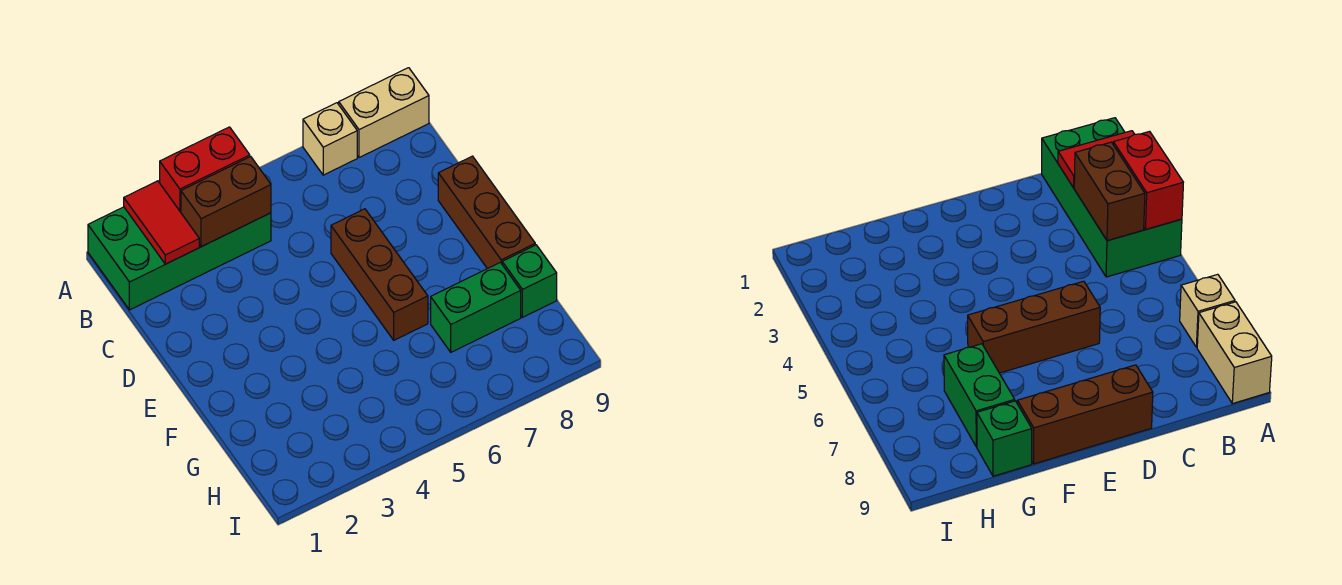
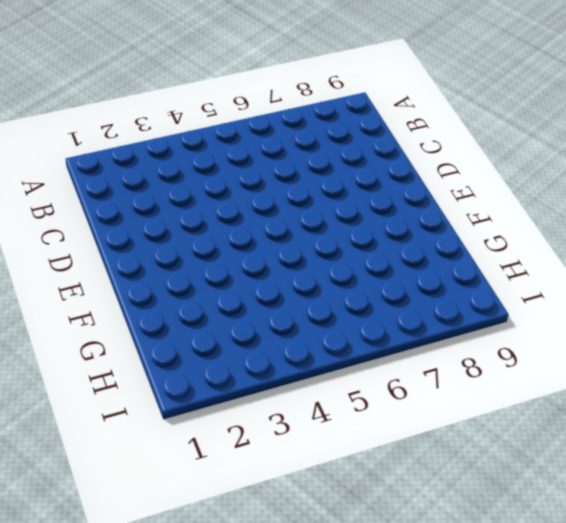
none -> green brick A1:B4 level 1
none -> tan brick A7 level 1

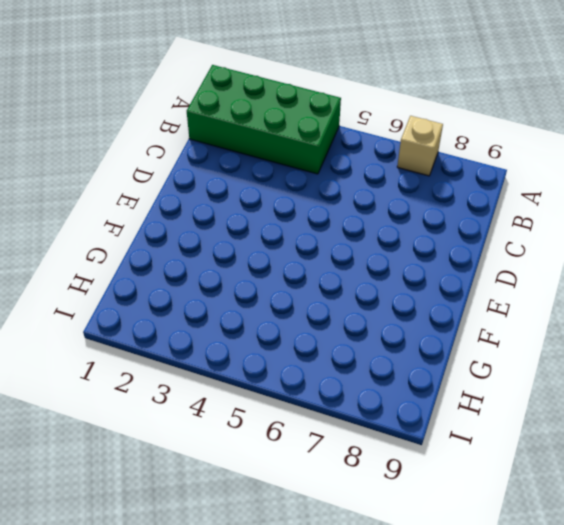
none -> tan brick A8:A9 level 1
none -> brown brick D6:F6 level 1

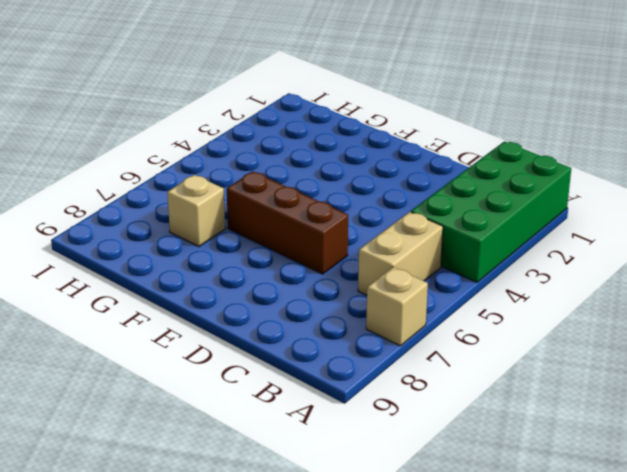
tan brick B5:B6 level 1 -> tan brick A8:A9 level 1
tan brick G7 level 1 -> green brick G7:G8 level 1
none -> brown brick D9:F9 level 1
none -> green brick G9 level 1

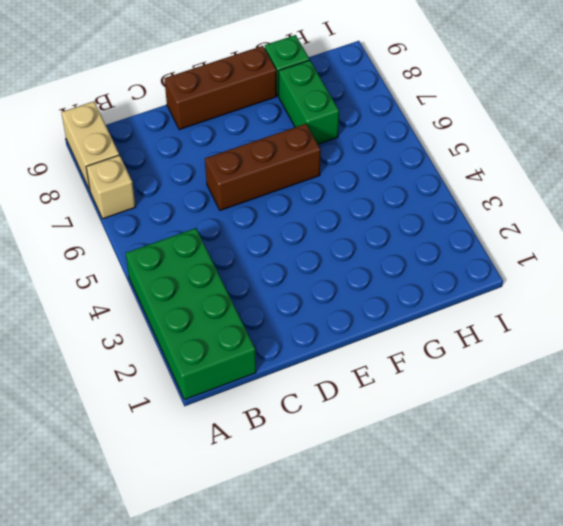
none -> red tile A2:B2 level 2
none -> red brick A3:A4 level 2

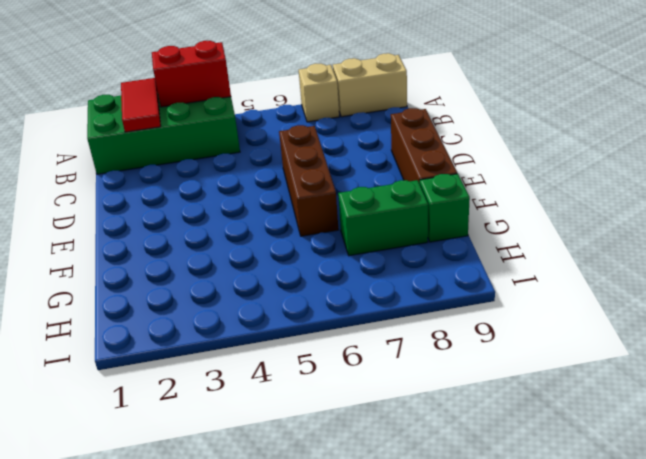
none -> brown brick B3:B4 level 2

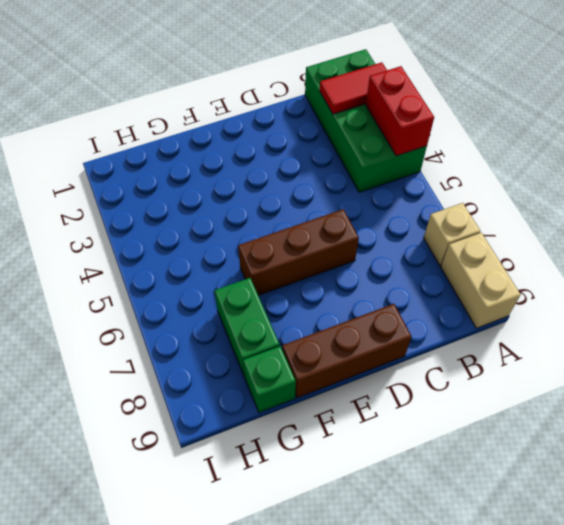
none -> brown brick B3:B4 level 2

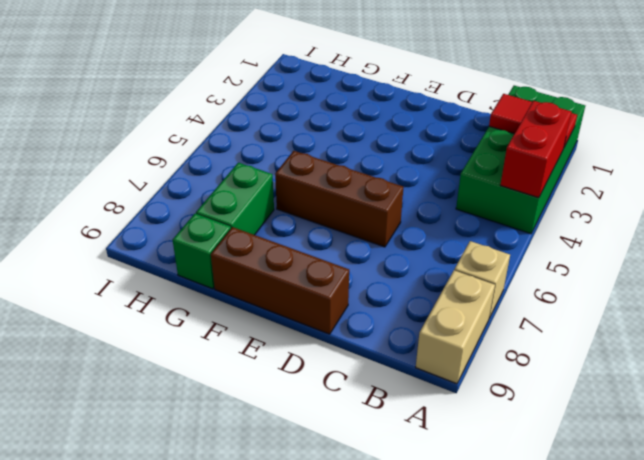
none -> brown brick B3:B4 level 2

